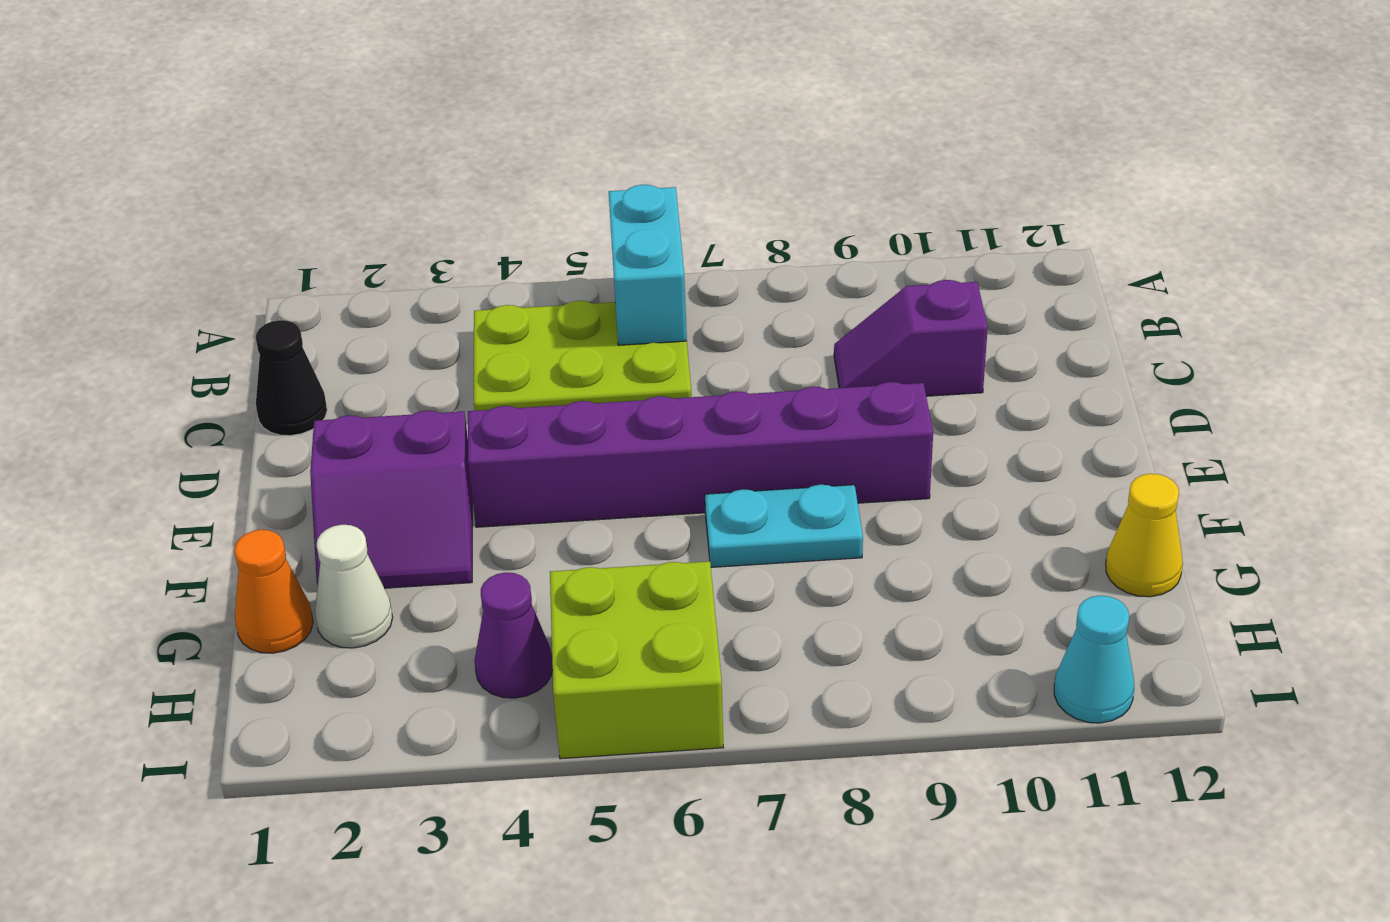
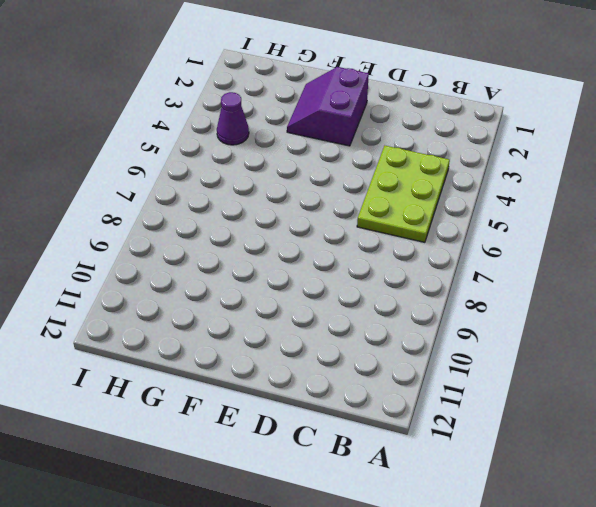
none -> black cone C1 level 1
none -> purple slope C9:C10 level 1 top 10
none -> purple brick E4:E9 level 1

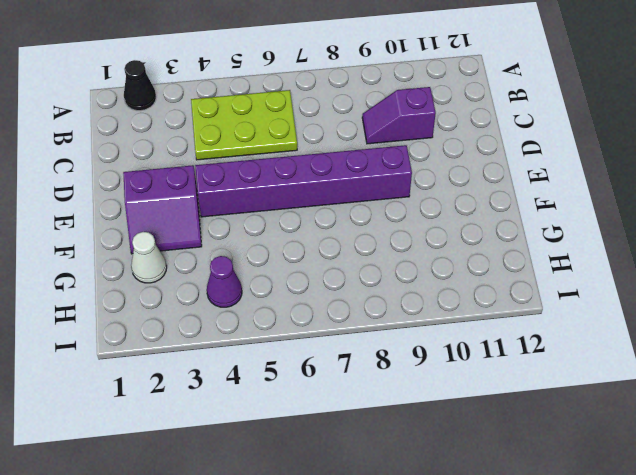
black cone A2 level 1 -> black cone C1 level 1
none -> cyan plate F7:F8 level 1
none -> orange cone G1 level 1
none -> yellow cone G12 level 1

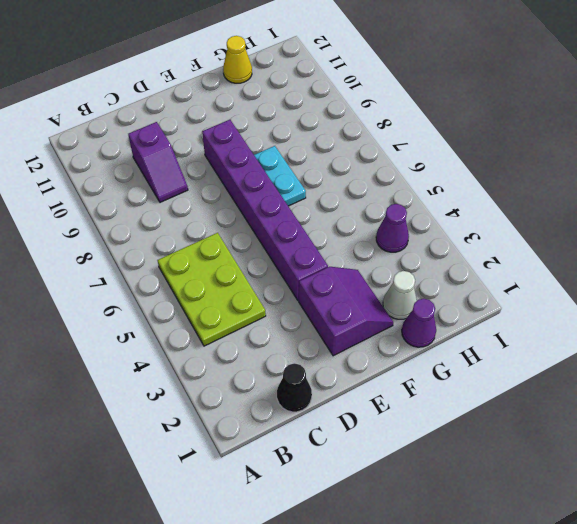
purple cone G1 level 1 -> orange cone G1 level 1
none -> lime brick H5:I6 level 1
none -> cyan cone I11 level 1
none -> cyan brick A6:B6 level 2

